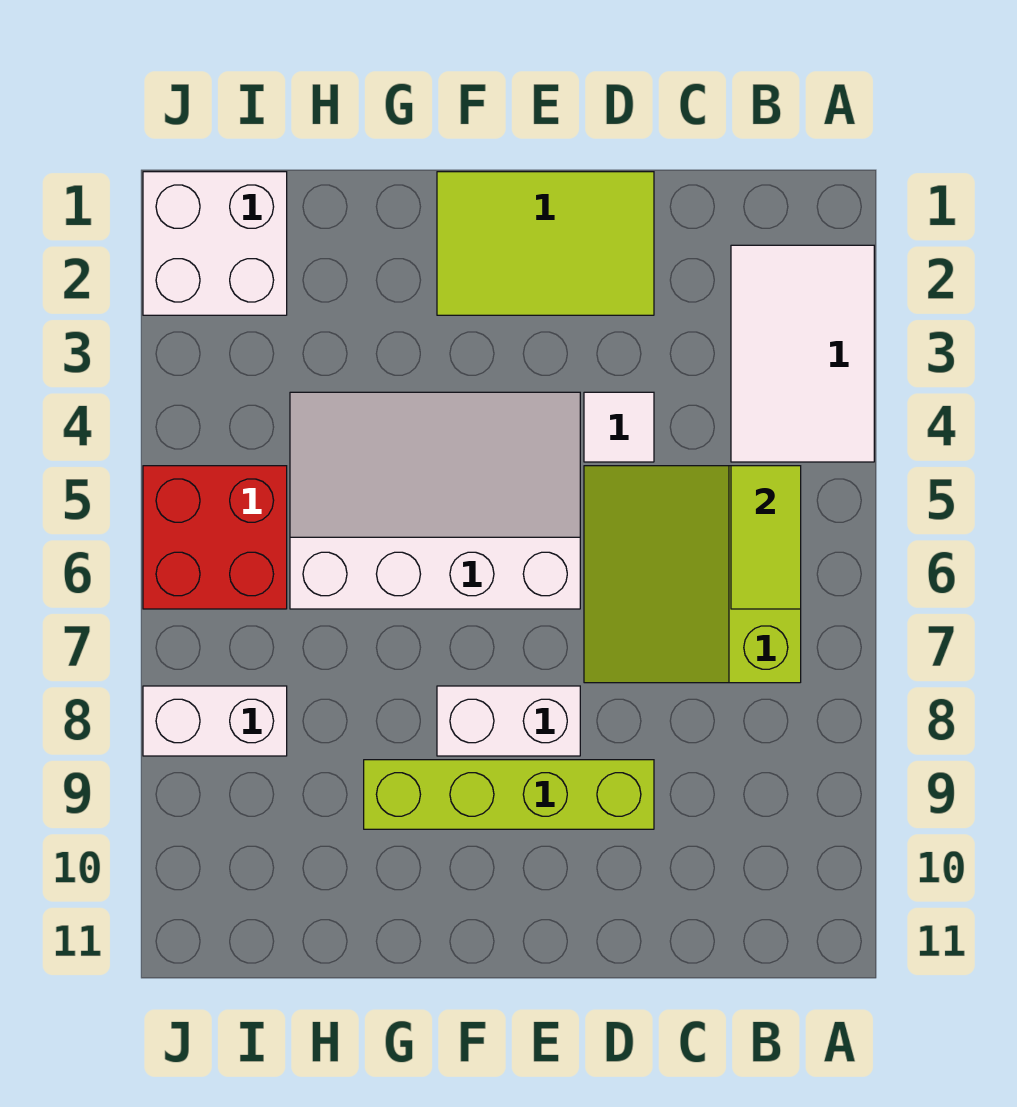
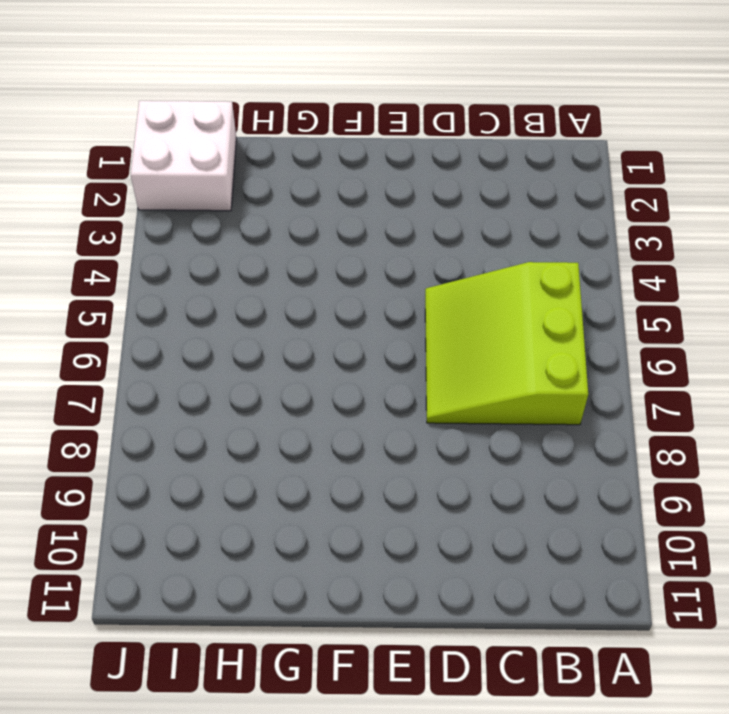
none -> white tile A2:B4 level 1
none -> lime tile D1:F2 level 1

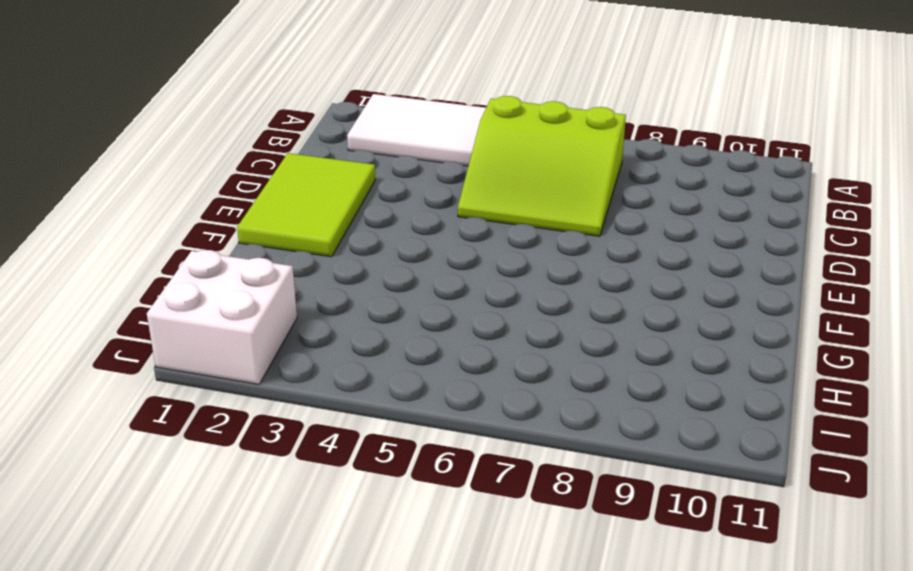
none -> white tile D4 level 1
none -> lime brick D9:G9 level 1

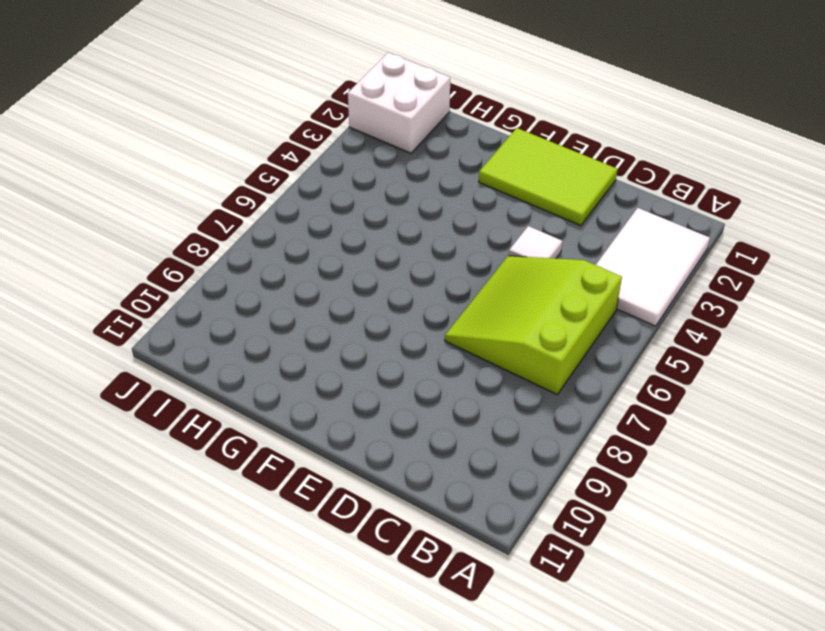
none -> lime brick D9:G9 level 1
none -> white slope E4:H6 level 1 top 6

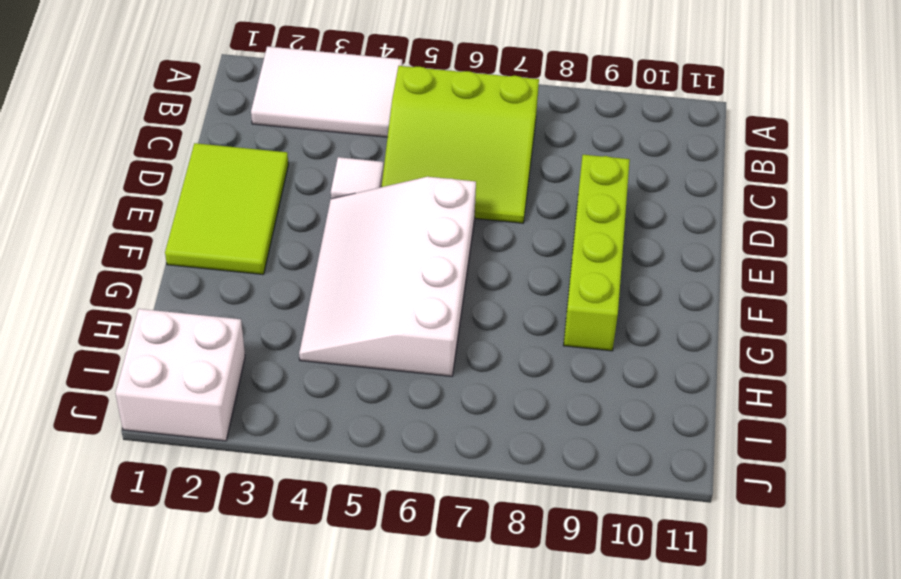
none -> white brick E8:F8 level 1
none -> red brick I5:J6 level 1

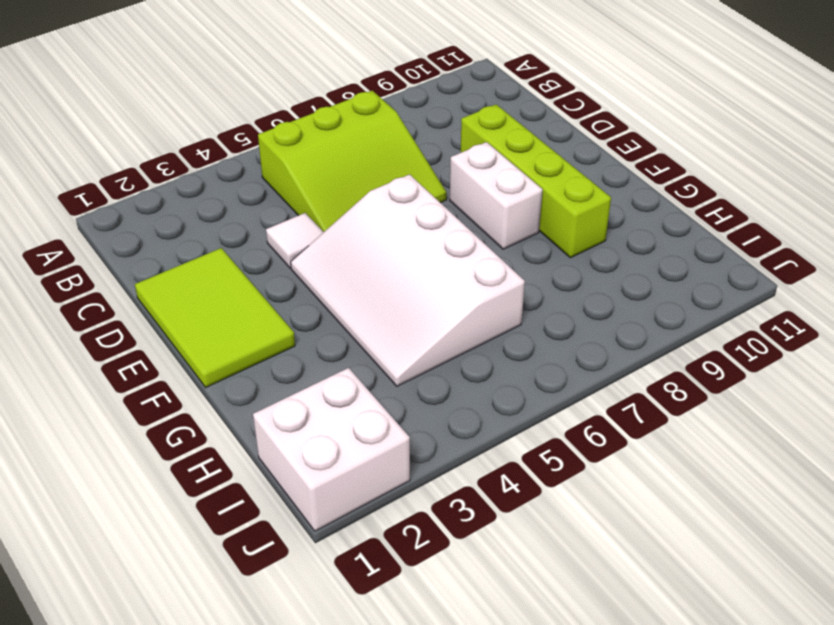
none -> white tile A2:B4 level 1
none -> red brick I5:J6 level 1

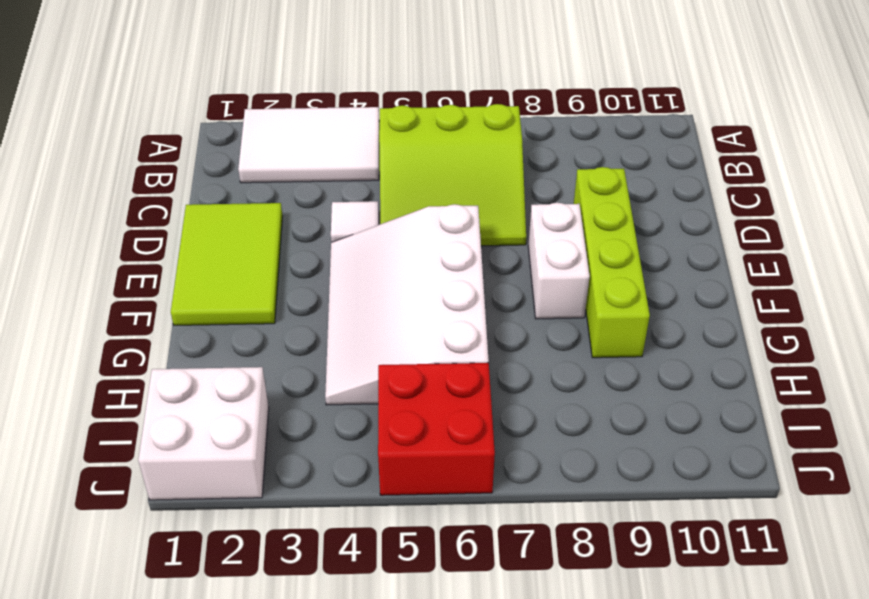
none -> white brick I8:J8 level 1
none -> lime tile B5:B6 level 2

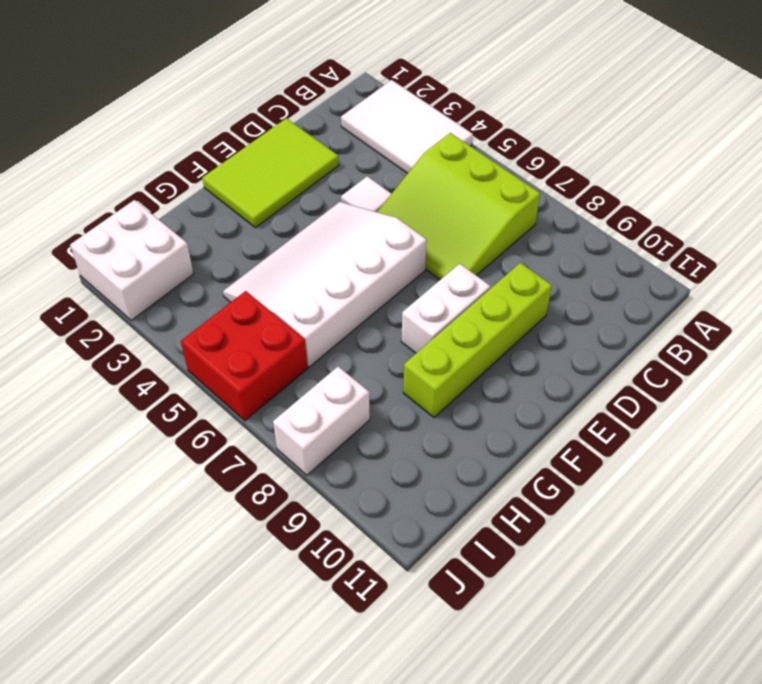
none -> lime tile B5:B6 level 2

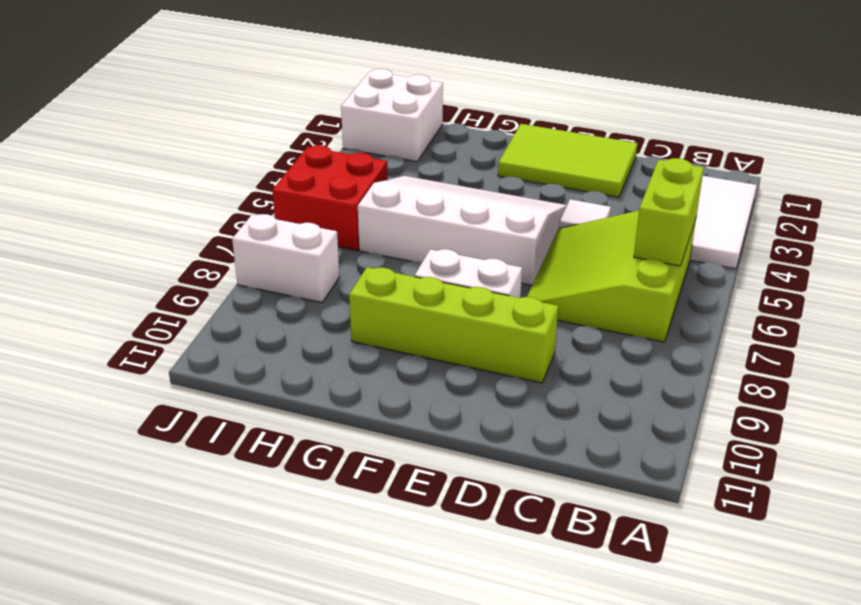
lime brick B5:B6 level 2 -> lime tile B5:B6 level 2

